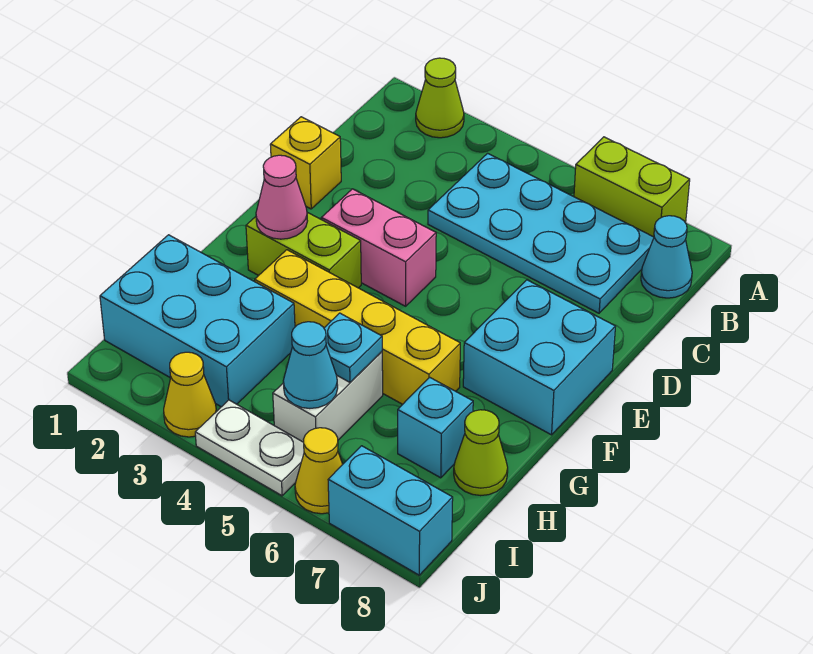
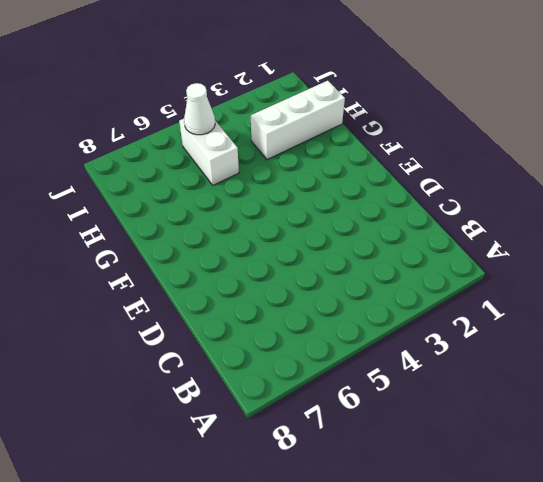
white brick H1:H3 level 1 -> cyan brick H1:I3 level 1
white cone I5 level 2 -> cyan cone I5 level 2
none -> lime cone A2 level 1
none -> lime brick A6:A7 level 1
none -> cyan plate B4:C7 level 1

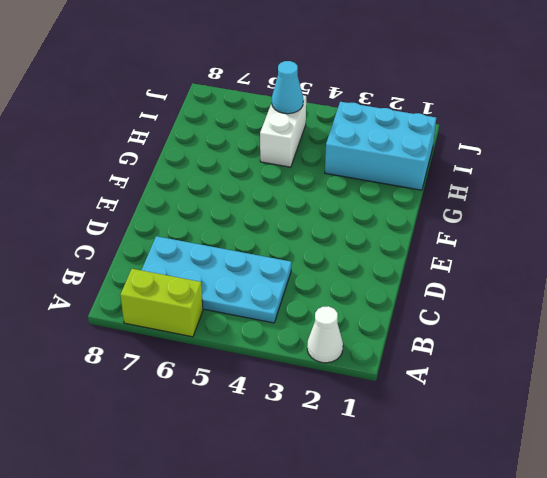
white cone A2 level 1 -> lime cone A2 level 1
none -> cyan cone B8 level 1
none -> yellow brick D1 level 1
none -> pink brick E3:E4 level 1

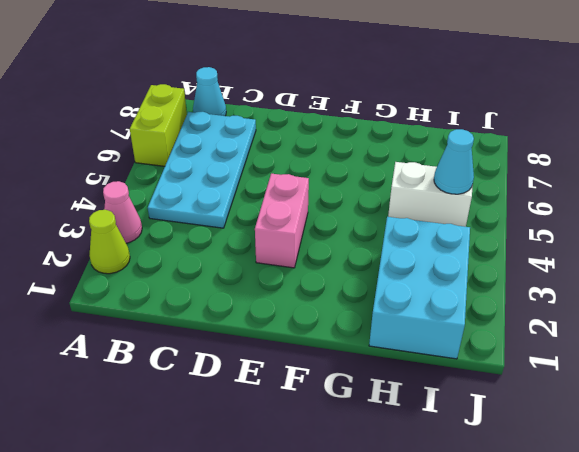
pink cone A3 level 1 -> pink cone F2 level 2
none -> yellow brick D1 level 1
none -> cyan brick E7:F8 level 1
none -> lime brick F2:F3 level 1

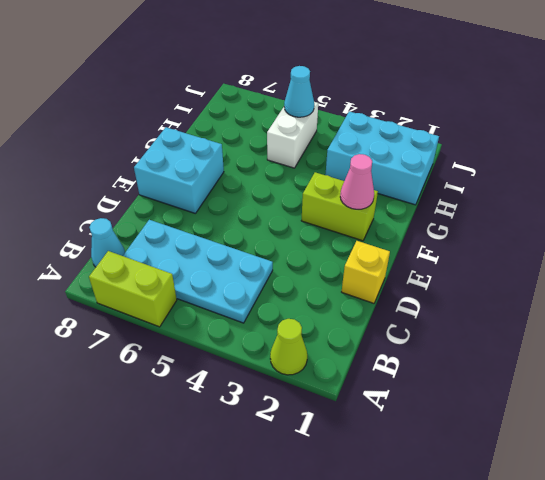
none -> pink brick E3:E4 level 1
none -> yellow brick G3:G6 level 1
none -> cyan brick H7 level 1

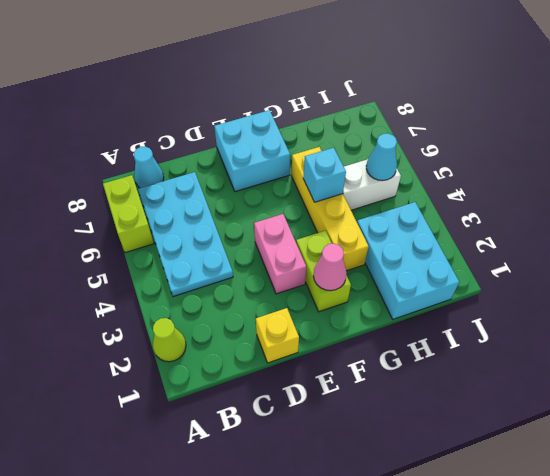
cyan brick G5 level 2 -> cyan brick H7 level 1
none -> lime cone H8 level 1
none -> yellow cone J3 level 1
none -> white plate J4:J5 level 1

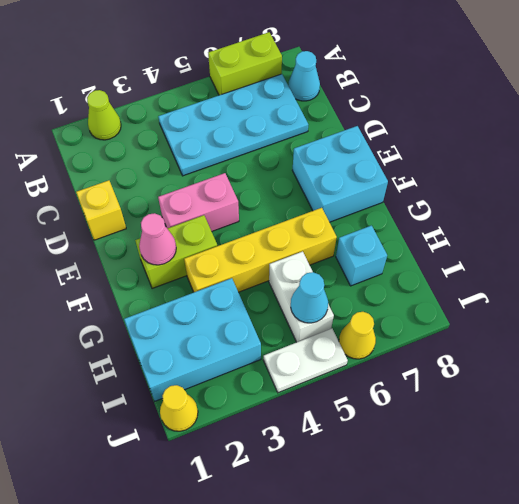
yellow cone J1 level 1 -> yellow cone J3 level 1
none -> lime cone H8 level 1
none -> cyan brick J7:J8 level 1
none -> cyan plate H5 level 2

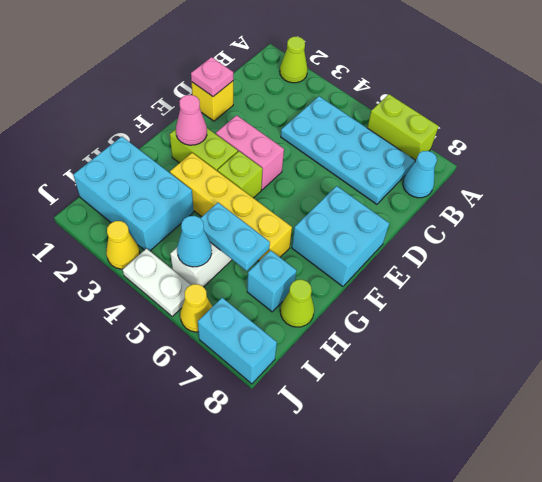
pink plate D1 level 2 -> none
lime brick F4 level 1 -> none
cyan plate H5:H6 level 2 -> cyan plate H5 level 2

